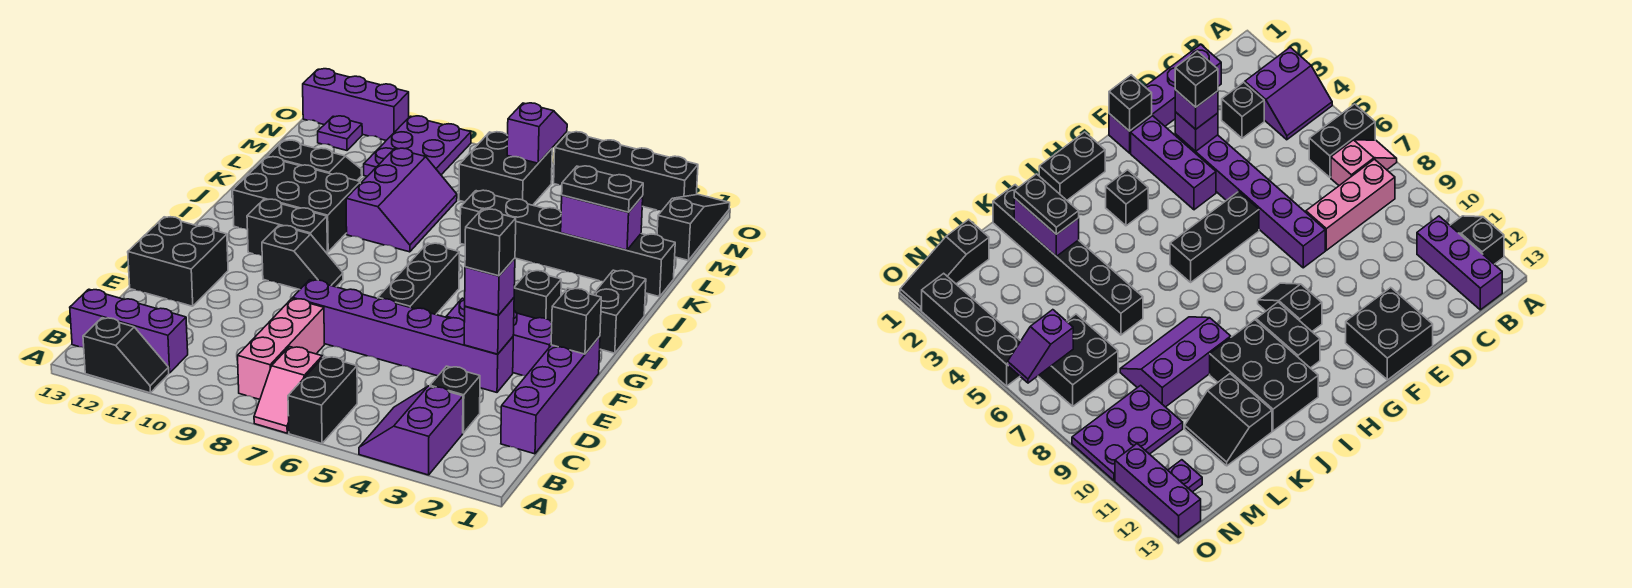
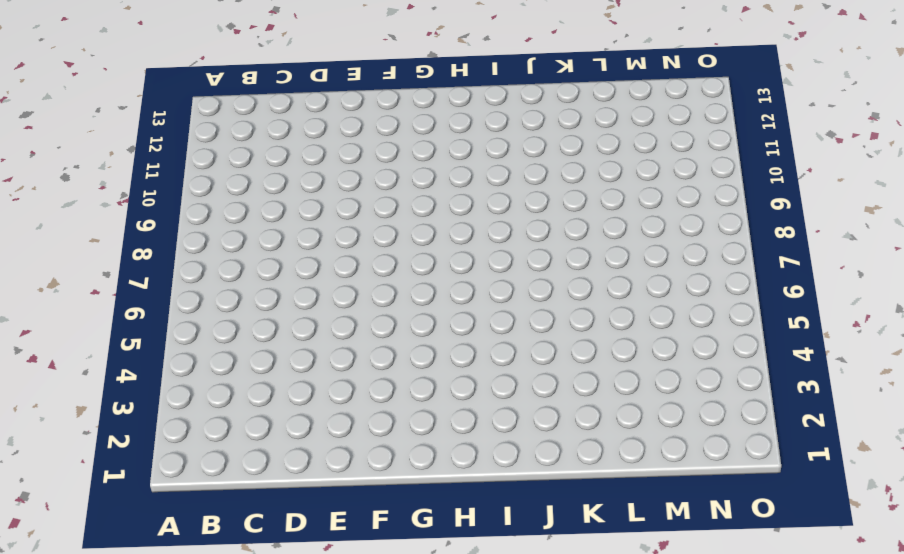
none -> purple slope A3:B4 level 1 top 3
none -> black brick A6:B6 level 1
none -> pink slope A7:B7 level 1 top B
none -> black slope A11:A12 level 1 top 12

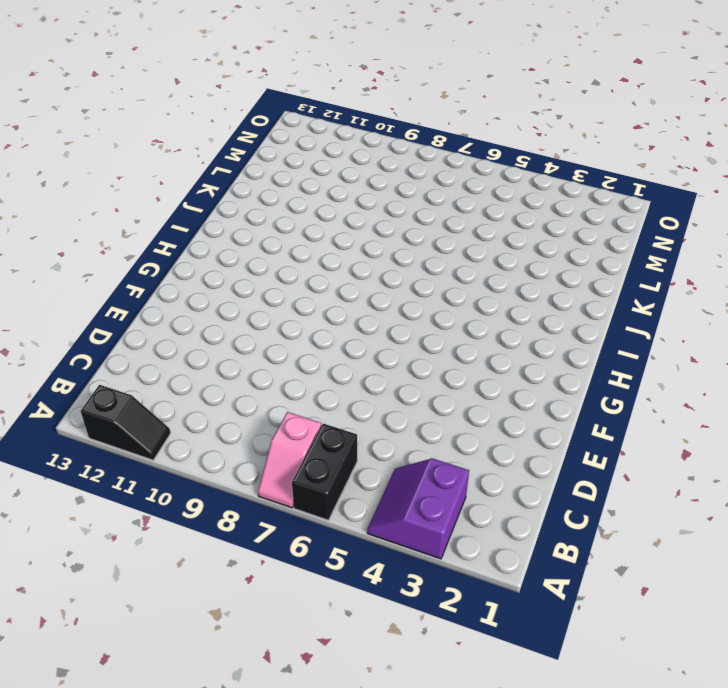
none -> pink brick B8:D8 level 1
none -> purple brick B11:B13 level 1
none -> purple brick C1:F1 level 1
none -> black brick C3 level 1

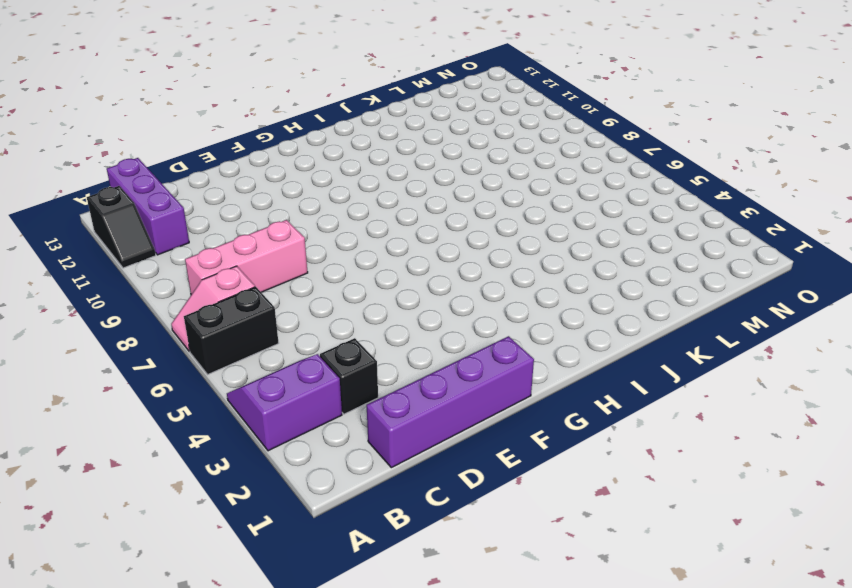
none -> purple brick E3:E8 level 1
none -> black brick E12:F13 level 1
none -> purple brick F2:F4 level 1
none -> black brick F6:H6 level 1

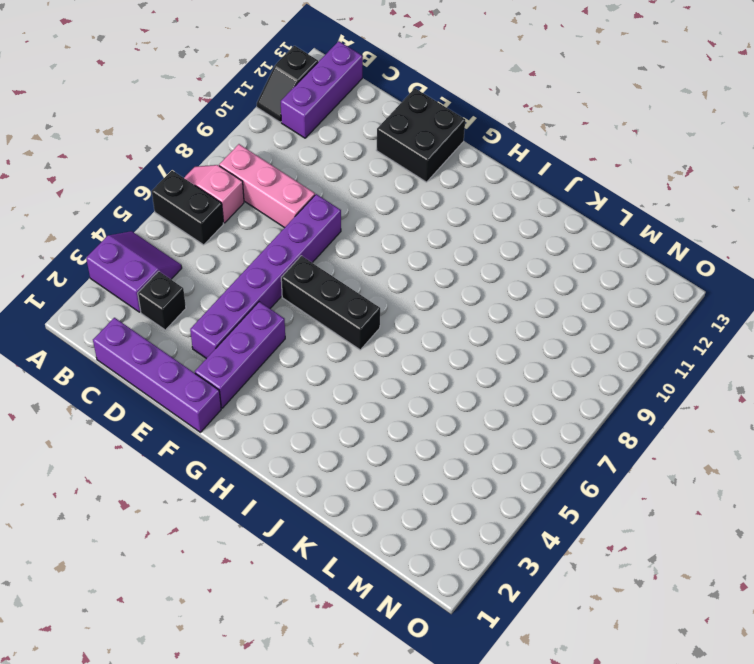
none -> black slope G9:G10 level 1 top 10
none -> black brick H1:I1 level 1
none -> black brick H3 level 1
none -> black brick H10:H11 level 1

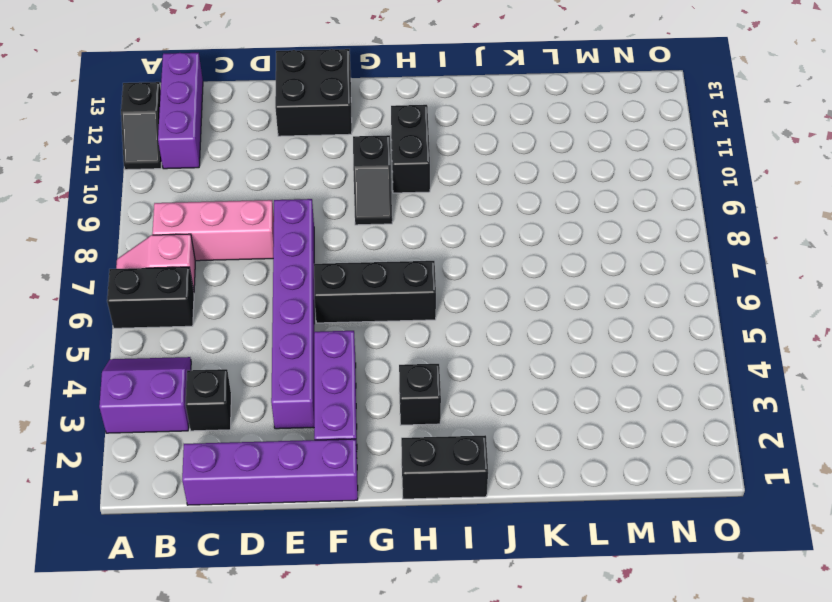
none -> black brick I10:J12 level 1
none -> purple slope J8:L9 level 1 top 9
none -> black brick K1:K6 level 1
none -> black slope K11:L12 level 1 top K

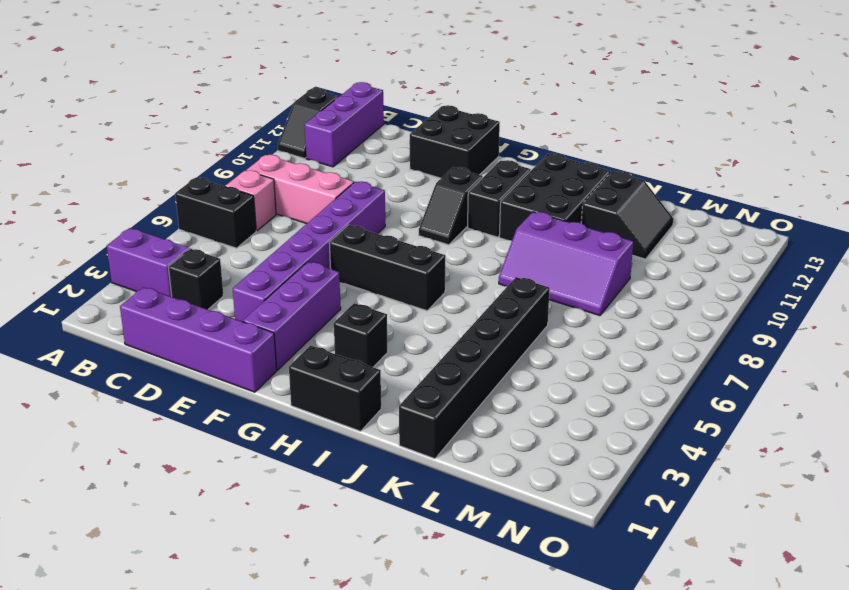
none -> black slope M1:O1 level 1 top M
none -> black brick M6:N7 level 1
none -> purple plate M9:O10 level 1
none -> purple plate N12 level 1

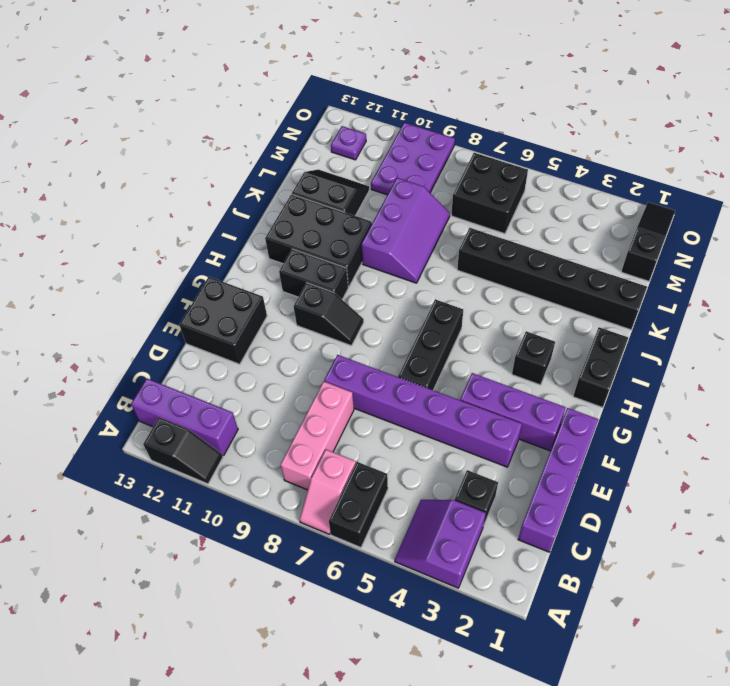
none -> black brick O2:O5 level 1
none -> purple brick O11:O13 level 1
none -> purple brick E3 level 2
none -> black brick F1 level 2

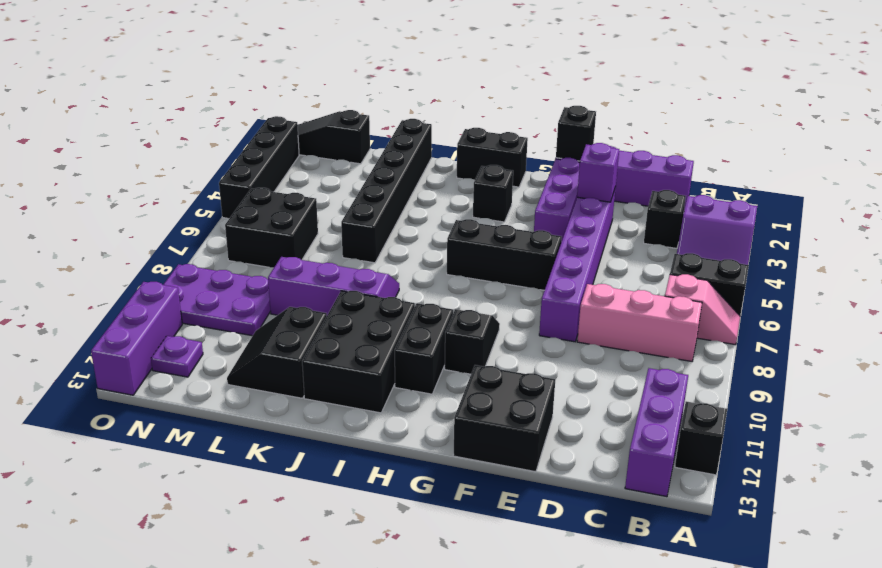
none -> purple brick K2:K3 level 2
none -> purple slope N6:O6 level 2 top N
none -> purple brick E3 level 3
none -> black plate K2:K3 level 3

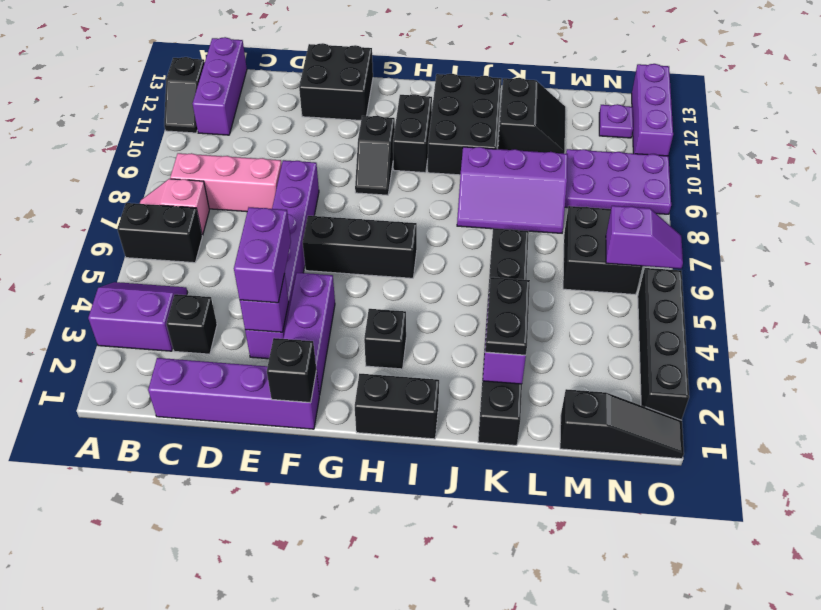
purple brick E3:E4 level 3 -> purple brick E3 level 3
none -> black brick E3 level 4

